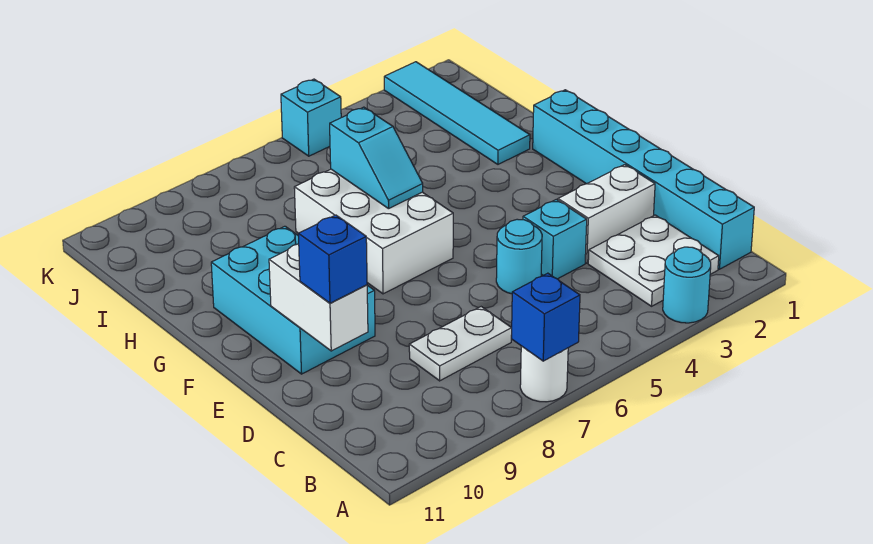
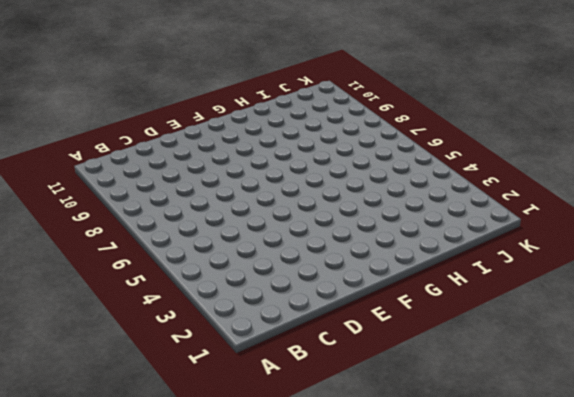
none -> cyan round brick A3 level 1
none -> white round brick A7 level 1
none -> cyan brick B1:G1 level 1

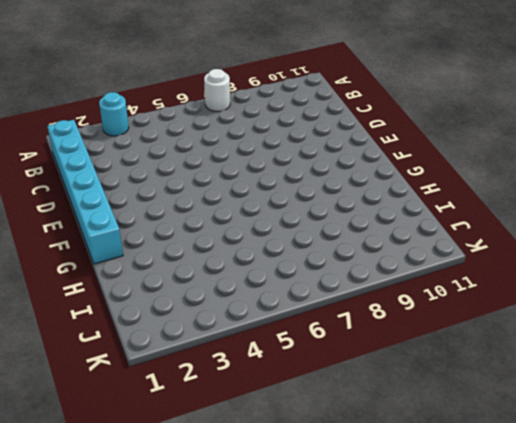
none -> white plate B2:C3 level 1
none -> white plate C7:C8 level 1
none -> white brick D2:D3 level 1

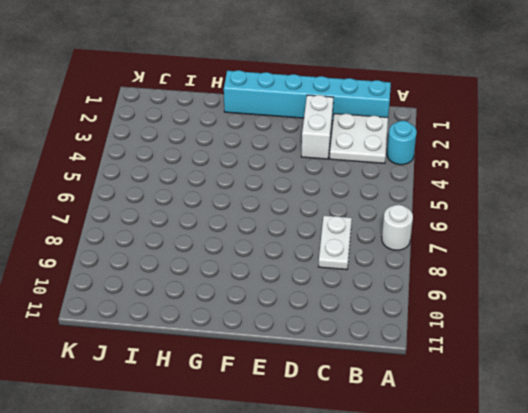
none -> cyan brick D4 level 1
none -> cyan round brick D5 level 1
none -> cyan brick E9:G10 level 1

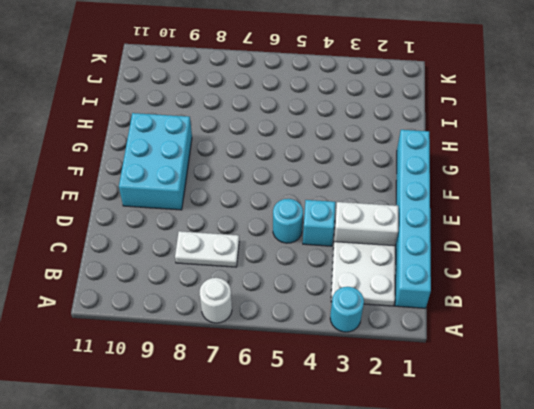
none -> white brick F6:H7 level 1
none -> cyan tile H2:K2 level 1
none -> cyan brick K5 level 1

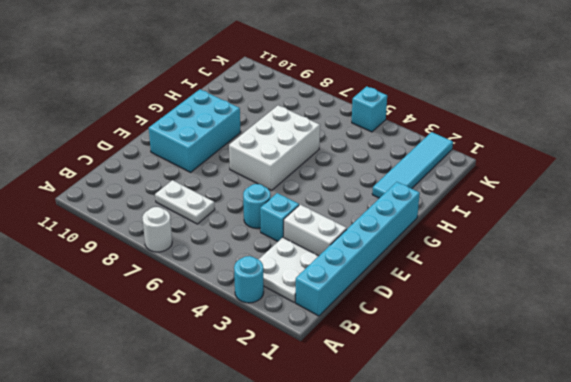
none -> blue brick A7 level 2
none -> white brick D10:E10 level 2
none -> cyan slope G6:H6 level 2 top H

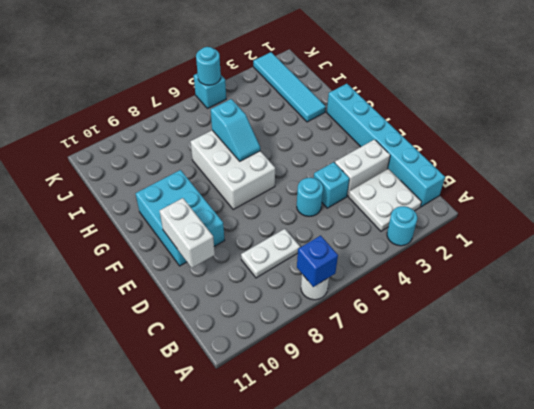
cyan round brick K5 level 2 -> none
none -> blue brick D10 level 3

